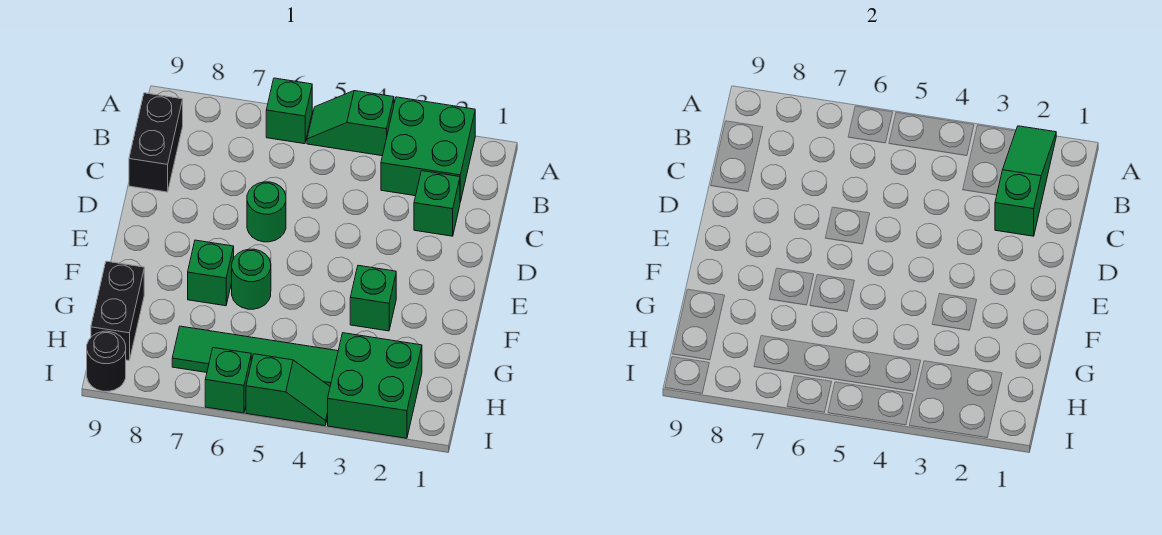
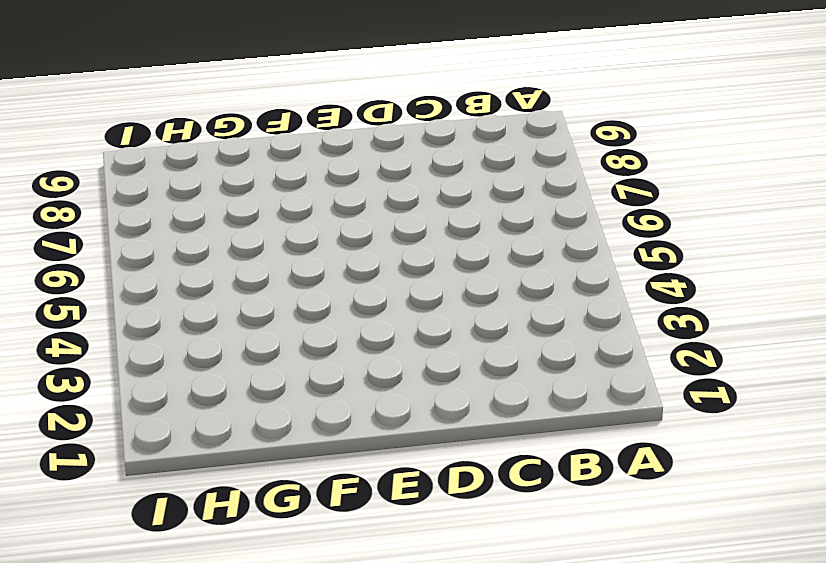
none -> green brick A2:B3 level 1
none -> green slope A4:A5 level 1 top 4
none -> green brick A6 level 1

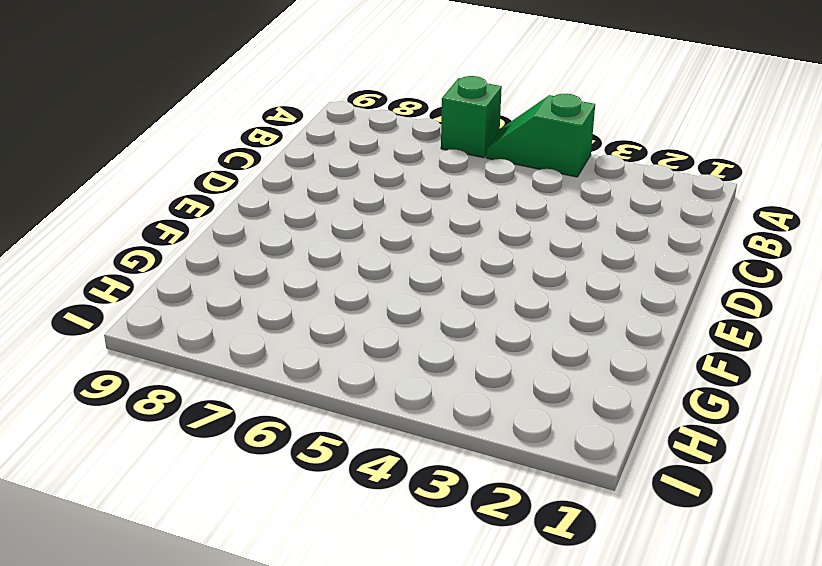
none -> green brick A2:B3 level 1
none -> black brick B9:C9 level 1
none -> green brick C2 level 1

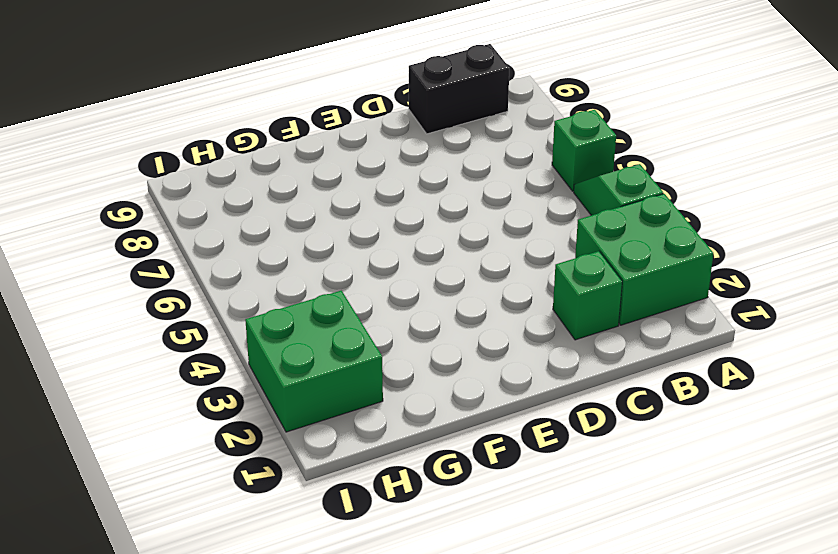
none -> green round brick D6 level 1
none -> green brick F3 level 1
none -> green round brick F6 level 1

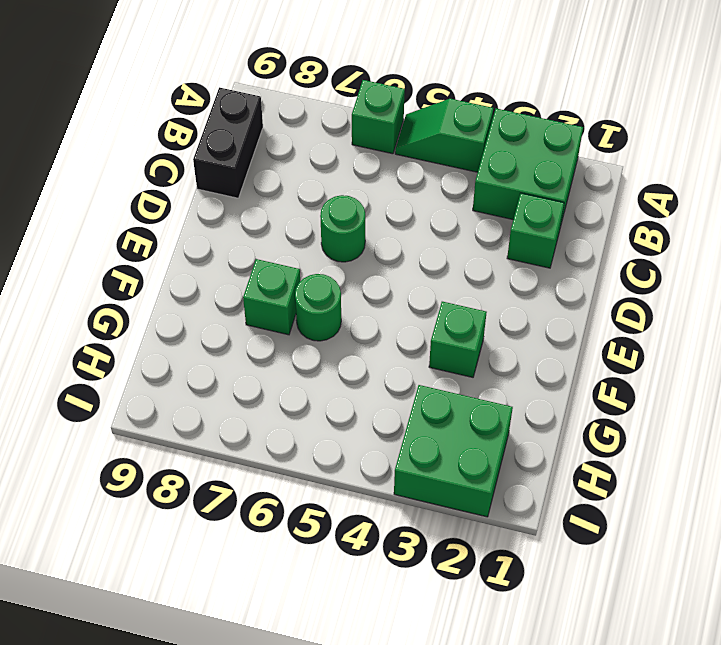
none -> black brick G9:H9 level 1
none -> green tile H4:H7 level 1
none -> green slope I4:I5 level 1 top 5

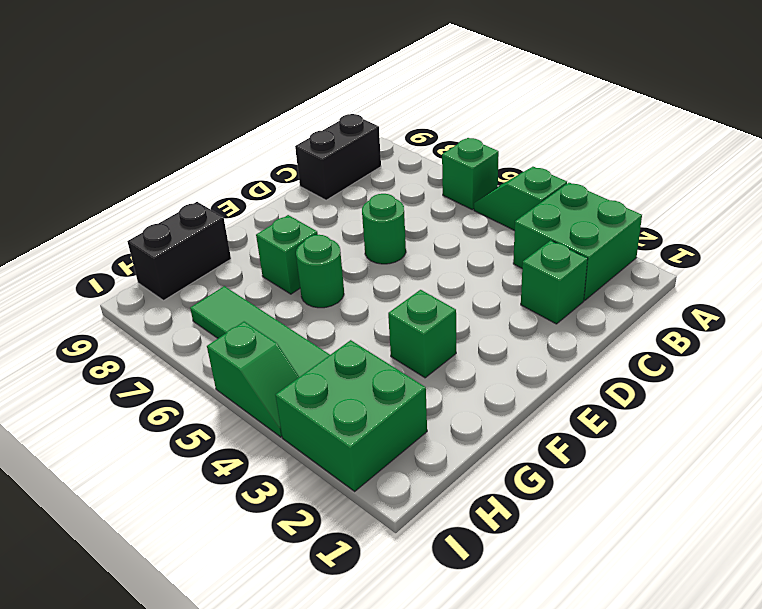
none -> green brick I6 level 1
none -> black round brick I9 level 1
none -> green slope A2:C2 level 2 top C

